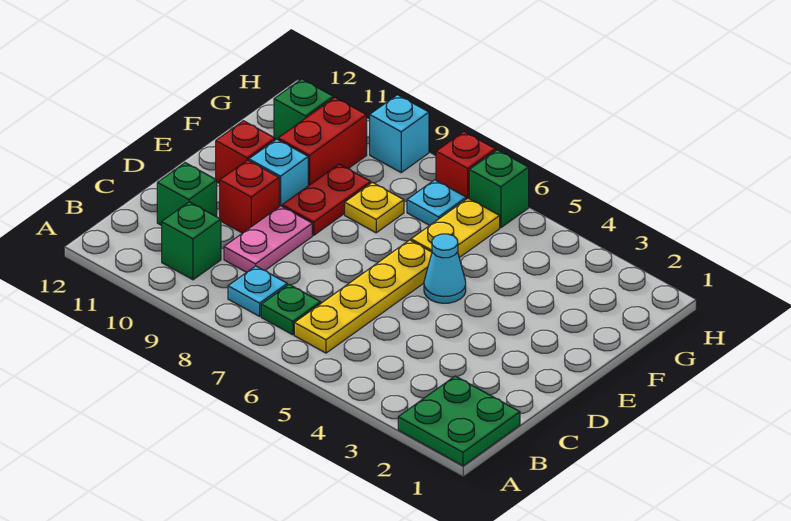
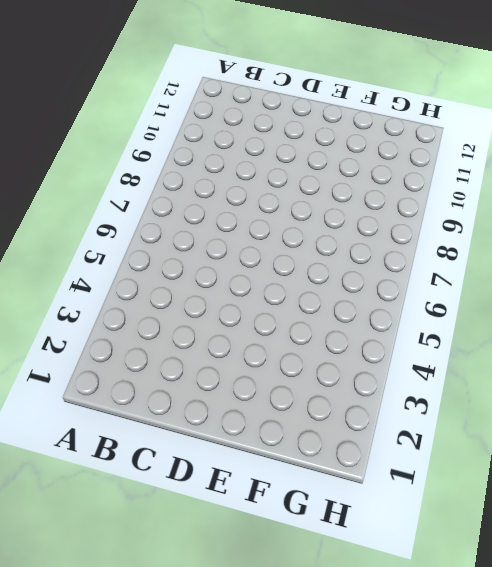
none -> green plate A1:B2 level 1
none -> yellow plate B6:E6 level 1
none -> green plate B7 level 1

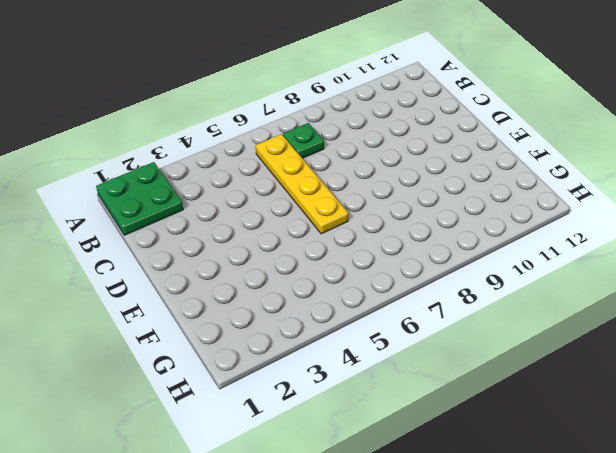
none -> cyan plate B8 level 1
none -> green brick B10 level 1
none -> pink plate C9:D9 level 1

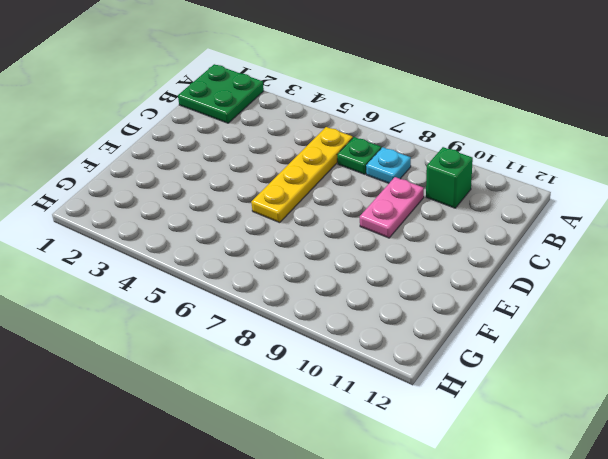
none -> green brick C11 level 1
none -> red brick D10 level 1
none -> cyan cone E5 level 1

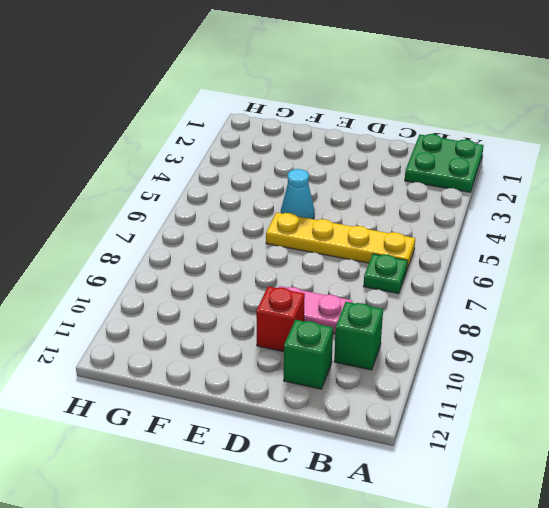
none -> cyan plate B8 level 1
none -> red plate E9:F9 level 1
none -> cyan brick E10 level 1

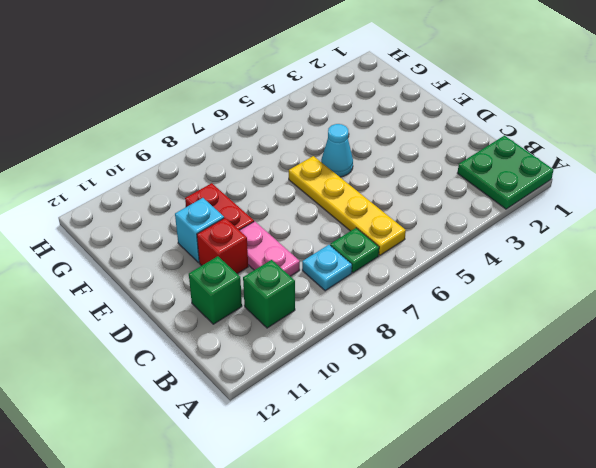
none -> red brick E11 level 1
none -> yellow plate F6:G6 level 1
none -> yellow plate F8 level 1

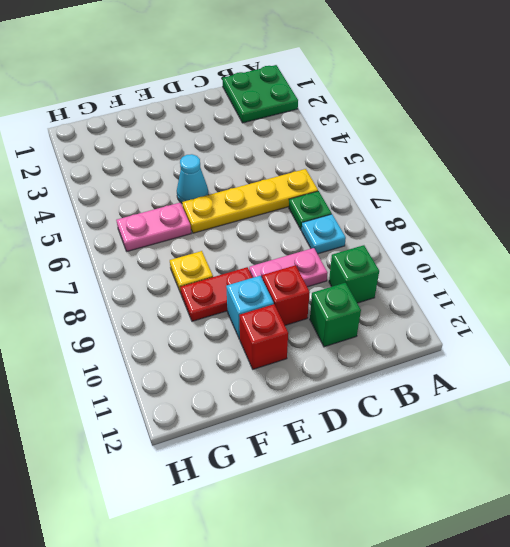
pink plate F6:G6 level 1 -> yellow plate F6:G6 level 1
none -> red brick F10:G10 level 1
none -> cyan plate G7 level 1
none -> green brick G11 level 1

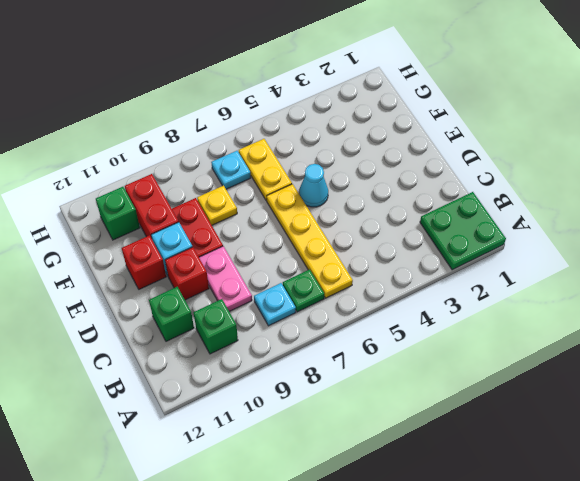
none -> green brick H6 level 1
none -> red brick H7 level 1
none -> cyan brick H9 level 1

